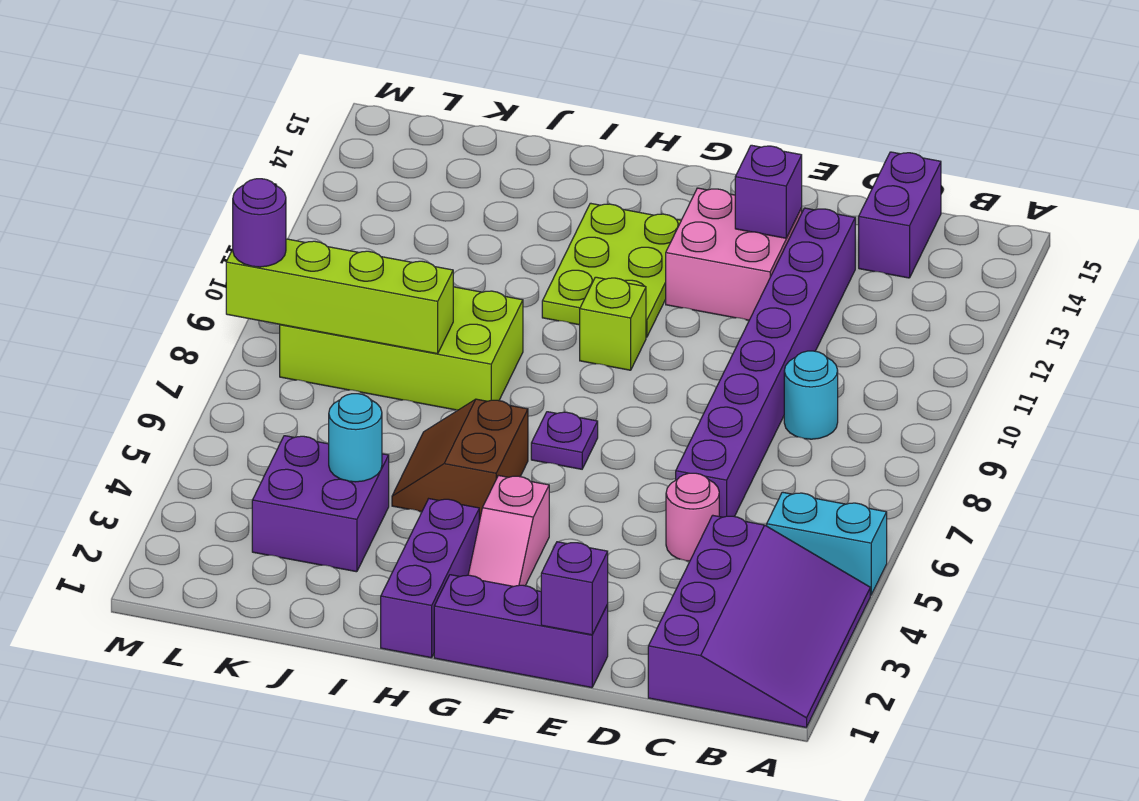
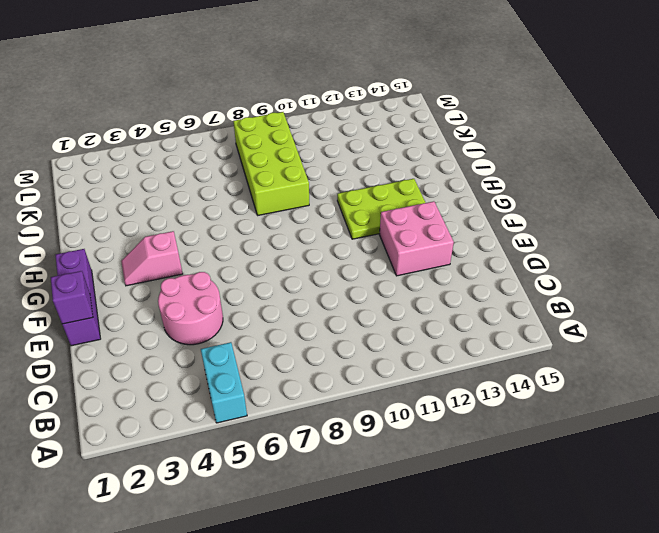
pink round brick D4:E5 level 1 -> pink round brick D5 level 1
none -> purple slope A1:C4 level 1 top C
none -> cyan round brick C9 level 1
none -> purple brick C14:C15 level 1

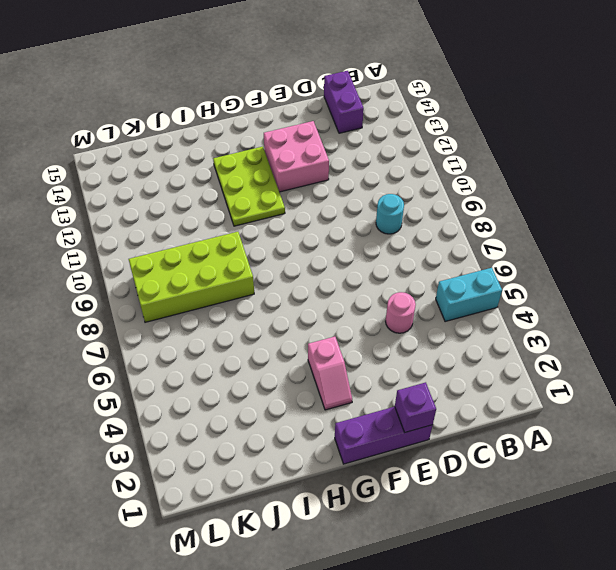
none -> purple slope A1:C4 level 1 top C
none -> purple brick D6:D13 level 1
none -> purple plate G7 level 1

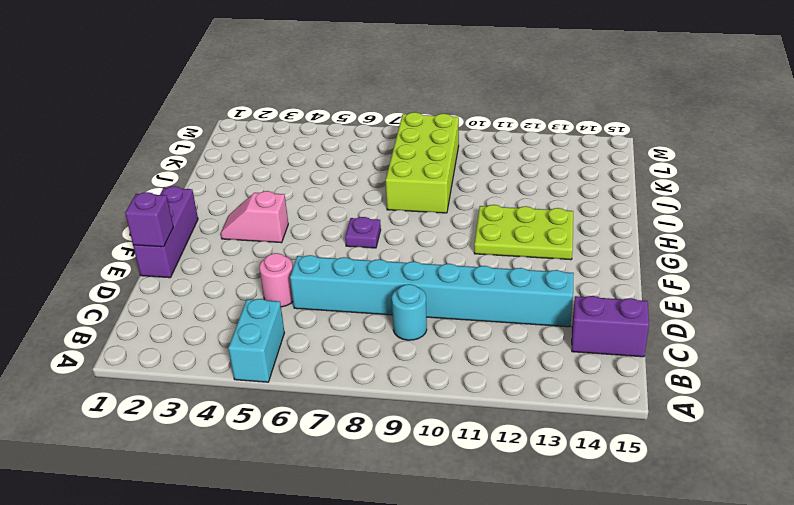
cyan brick D6:D13 level 1 -> purple brick D6:D13 level 1
none -> purple slope A1:C4 level 1 top C
none -> pink brick E12:F13 level 1
none -> lime brick G10 level 1

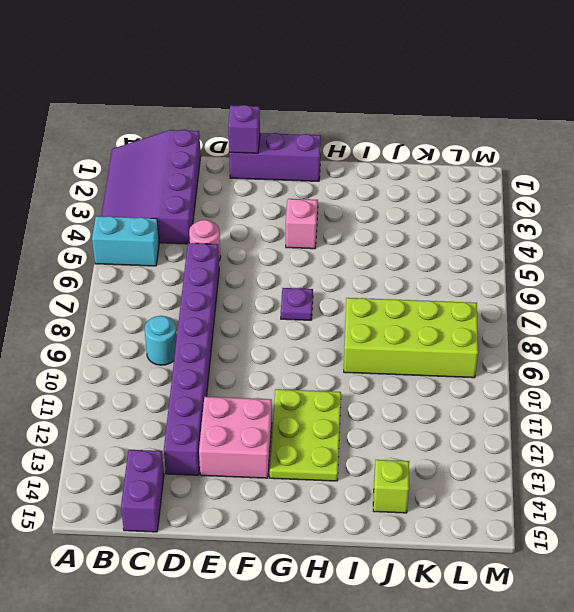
lime brick J14 level 1 -> lime brick G10 level 1
none -> purple brick H1:H3 level 1
none -> brown slope H5:I6 level 1 top H
none -> purple brick J3:K4 level 1

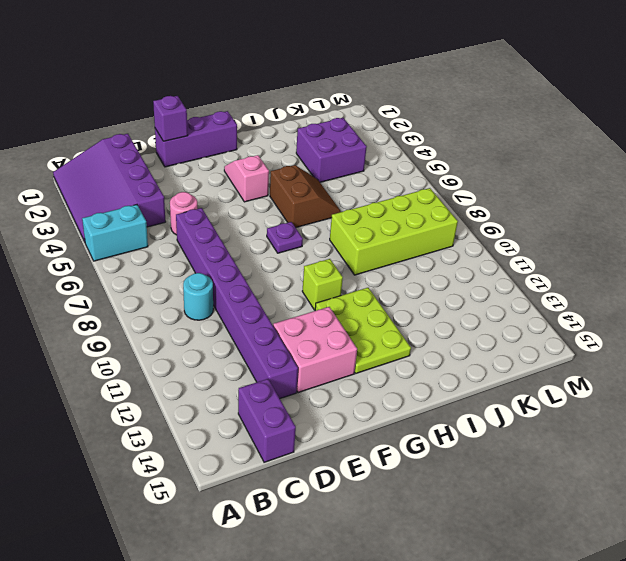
none -> purple brick H1:H3 level 1
none -> purple brick E13 level 2
none -> cyan round brick J4 level 2

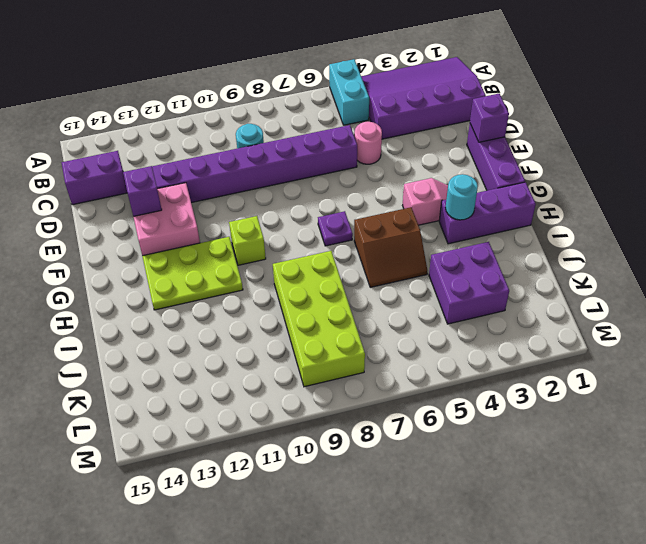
cyan round brick H3 level 2 -> cyan round brick J4 level 2
none -> lime brick J8:M8 level 2
none -> purple round brick M8 level 3

